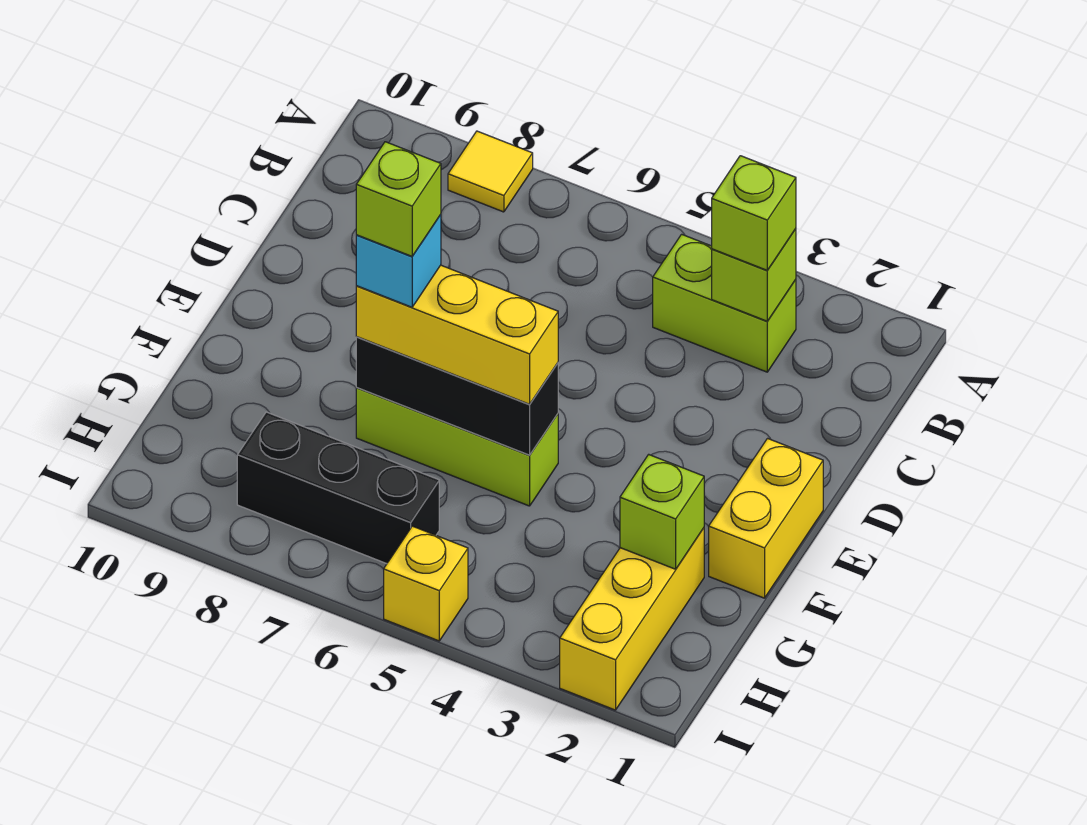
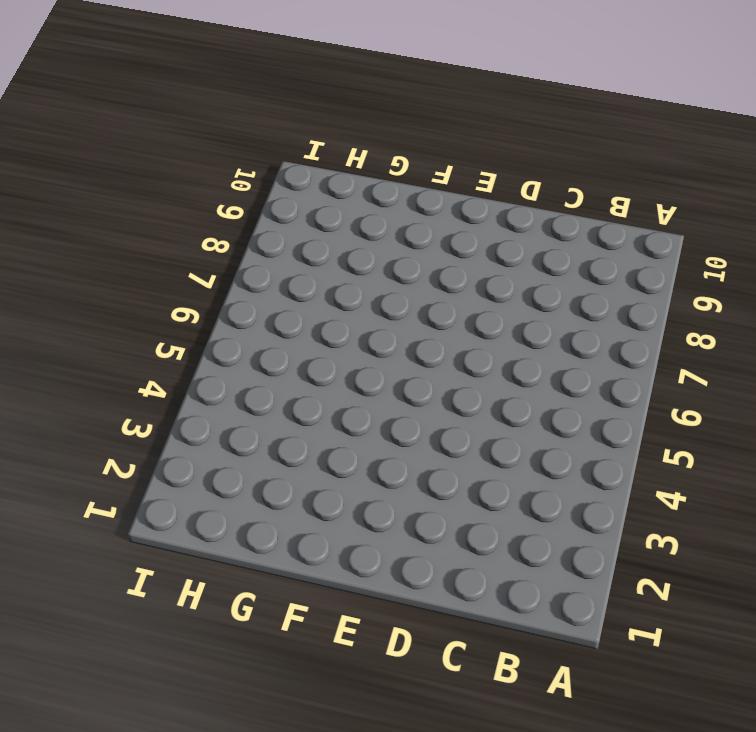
none -> yellow tile A8 level 1
none -> lime brick B3:B4 level 1
none -> yellow brick E1:F1 level 1

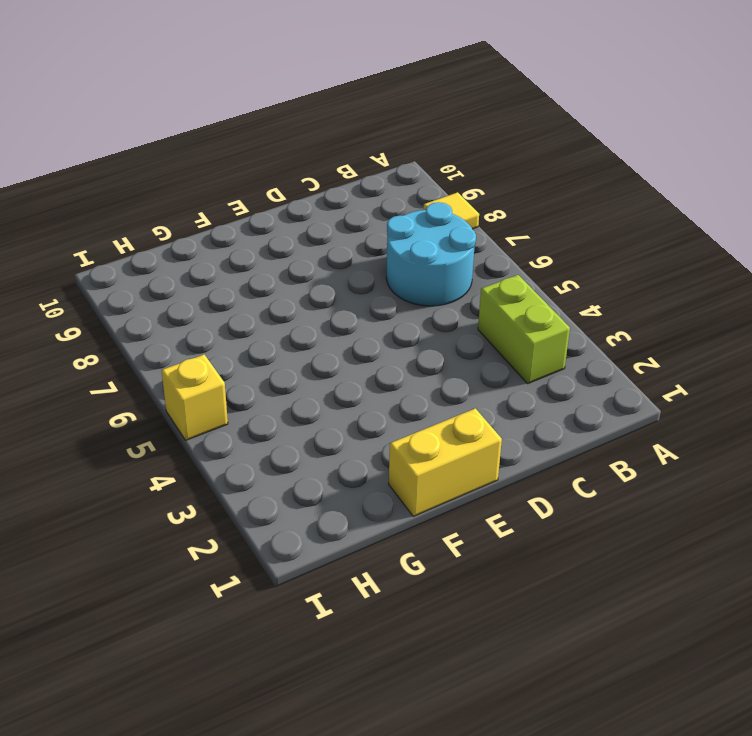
cyan round brick B6:C7 level 1 -> none
none -> lime brick F5:F7 level 1
none -> yellow brick G2:I2 level 1
none -> black brick H6:H8 level 1

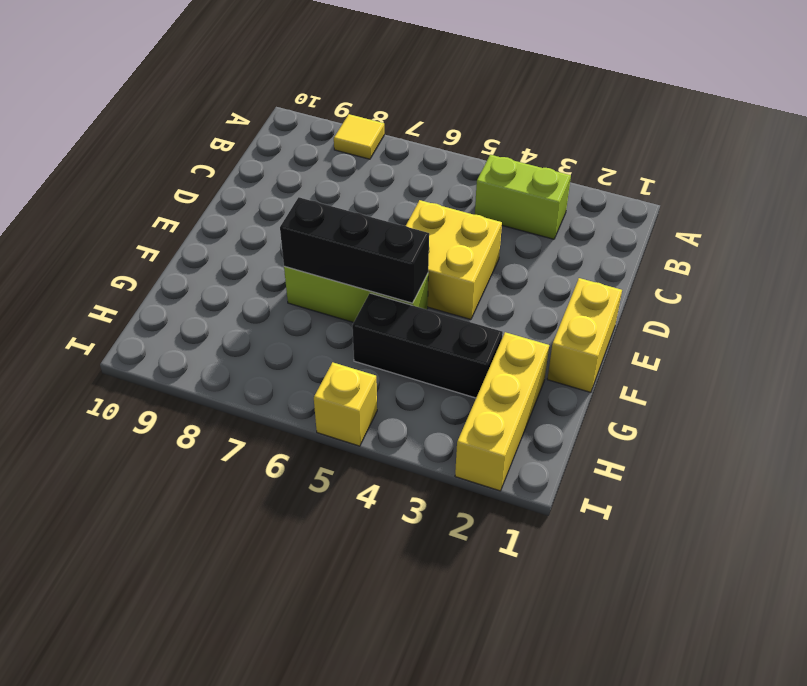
yellow brick D4:E5 level 1 -> none
black brick G3:G5 level 1 -> black brick H6:H8 level 1
none -> lime brick B3 level 2
none -> lime brick G2 level 2
none -> lime brick B3 level 3

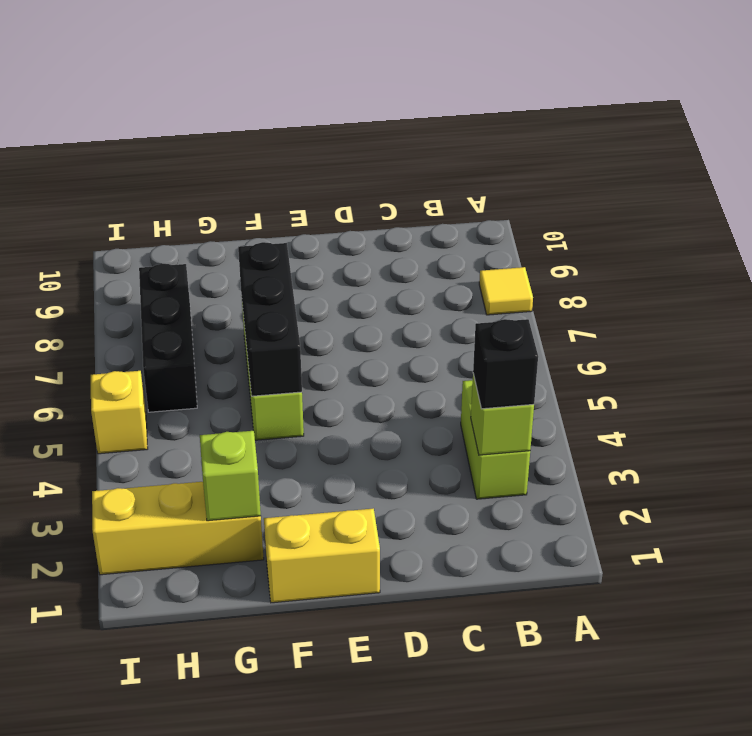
black brick B3 level 3 -> lime brick B3 level 3
none -> yellow brick F5:F7 level 3
none -> cyan brick F7 level 4
none -> lime brick F7 level 5

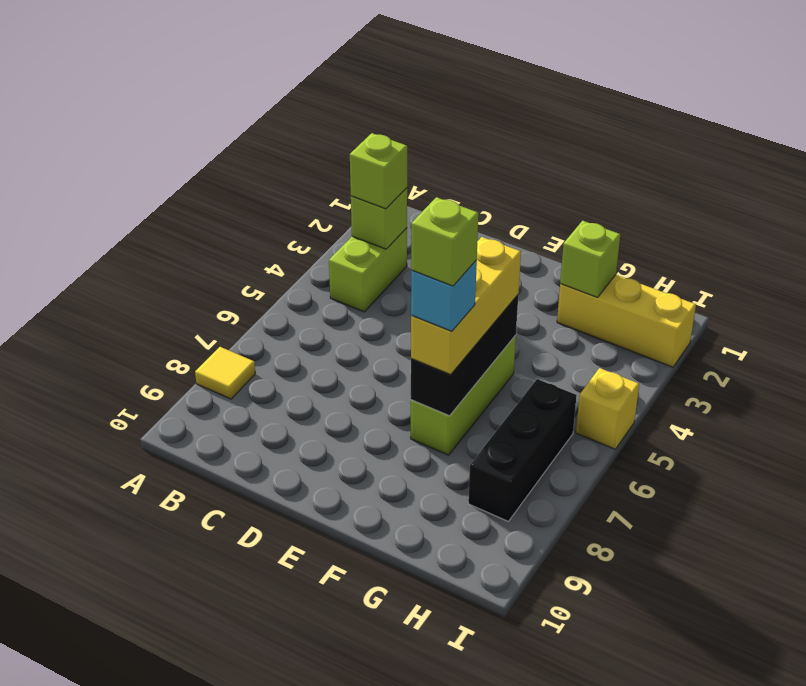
none -> yellow brick E1:F1 level 1

